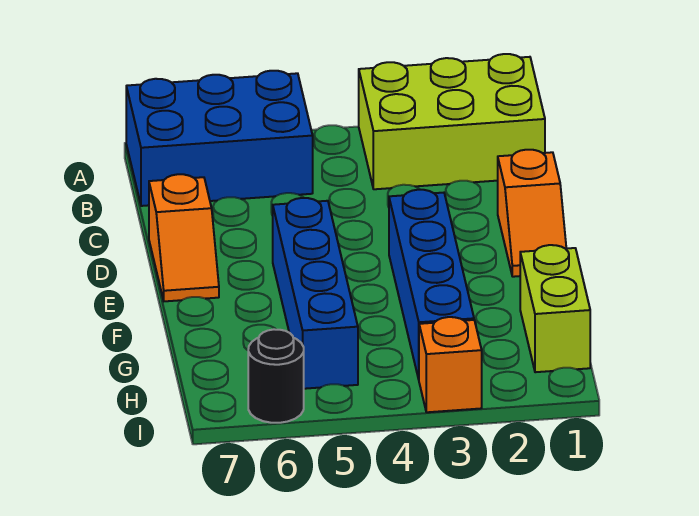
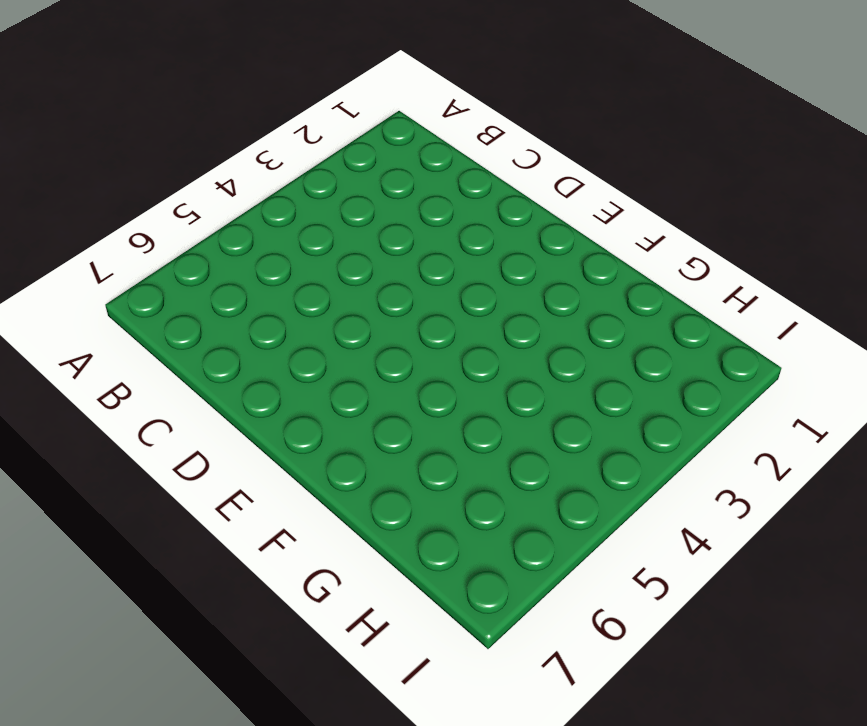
none -> lime brick A1:B3 level 1
none -> blue brick A5:B7 level 1

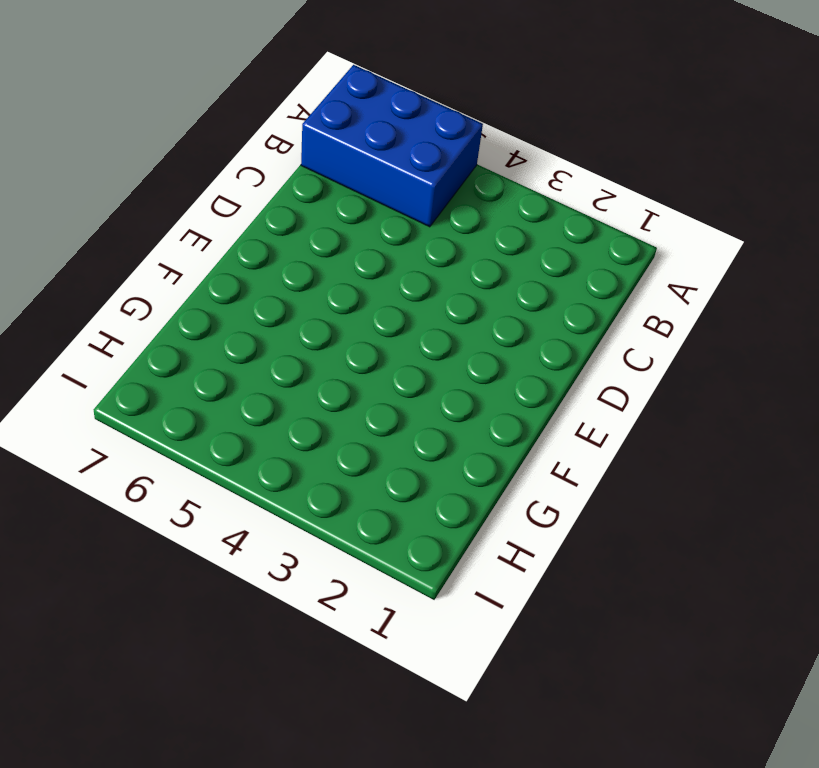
none -> lime brick A1:B3 level 1
none -> orange slope D1:E1 level 1 top D

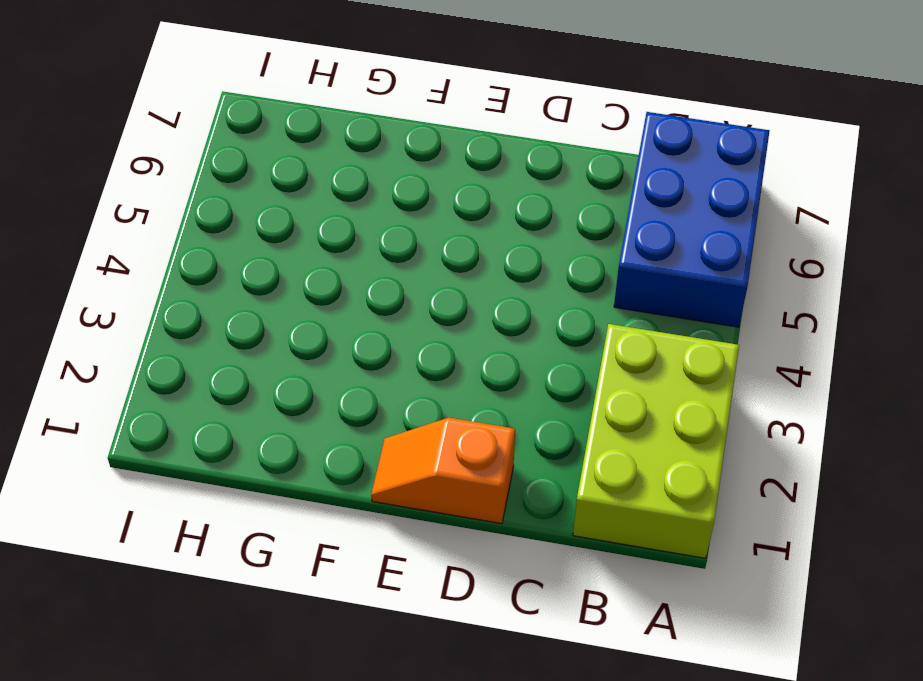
none -> orange slope D7:E7 level 1 top D
none -> blue brick E3:H3 level 1

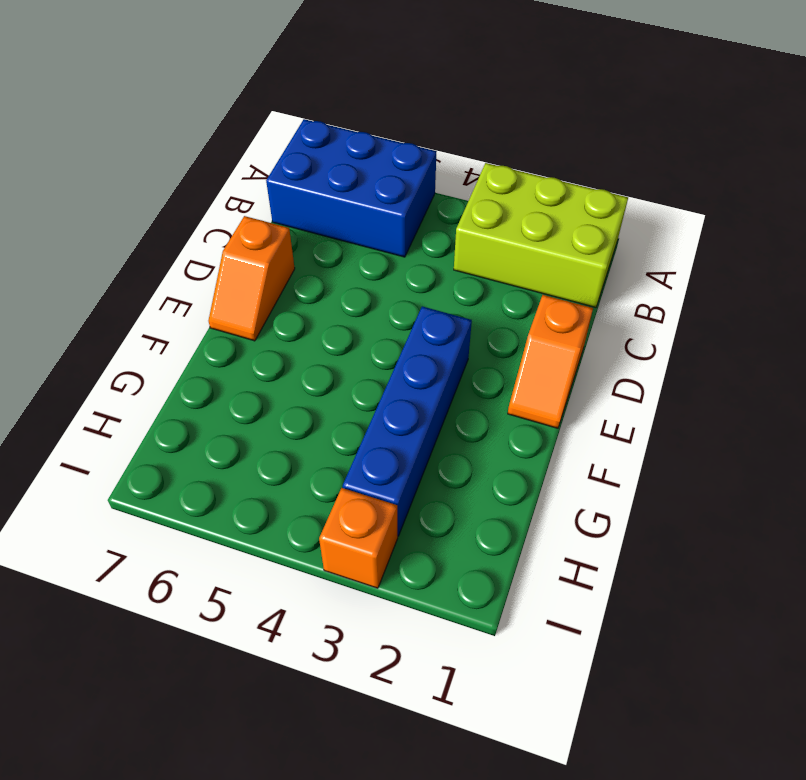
none -> blue brick E5:H5 level 1
none -> lime brick G1:H1 level 1

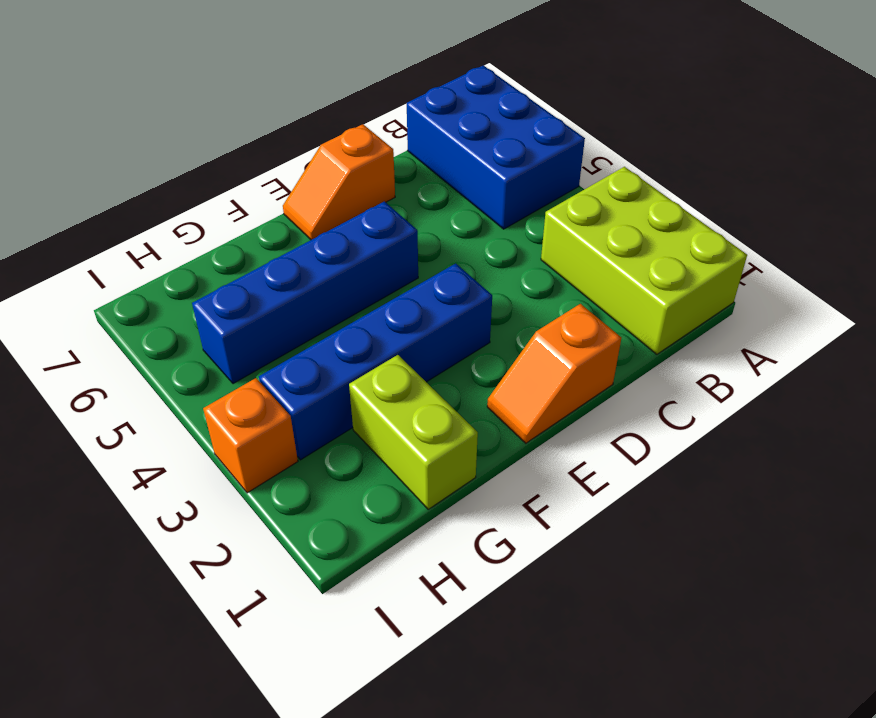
lime brick G1:G2 level 1 -> lime brick G1:H1 level 1
none -> black round brick I6 level 1

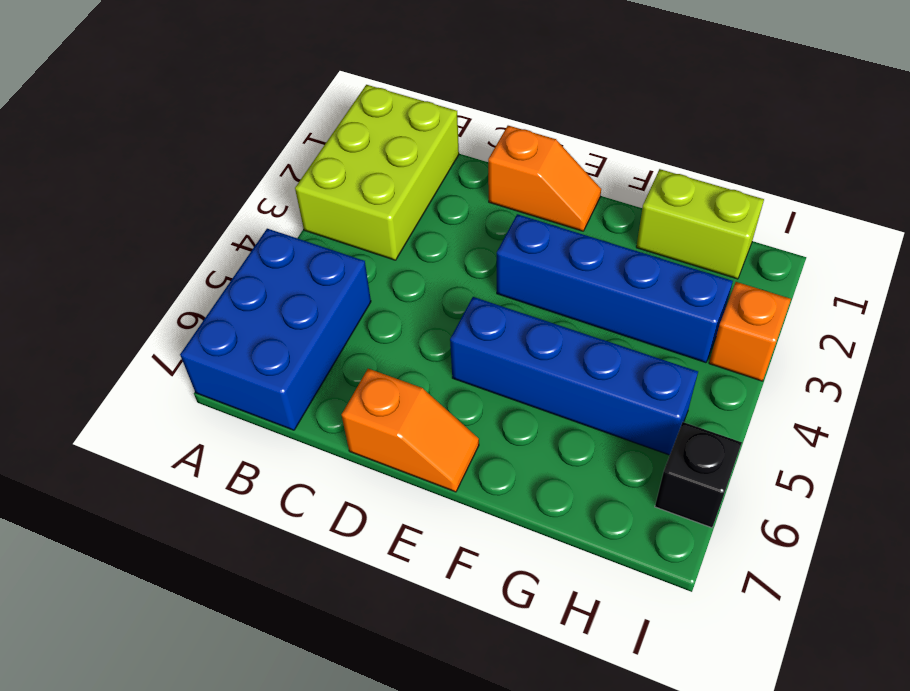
black brick I6 level 1 -> black round brick I6 level 1

